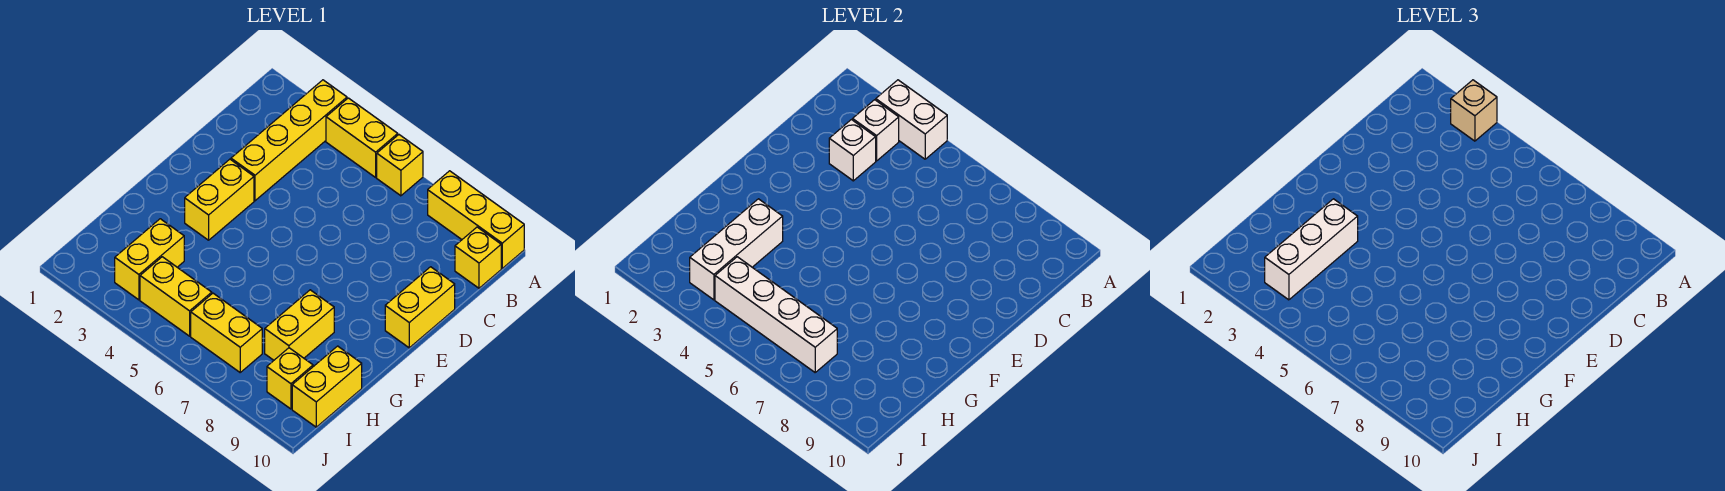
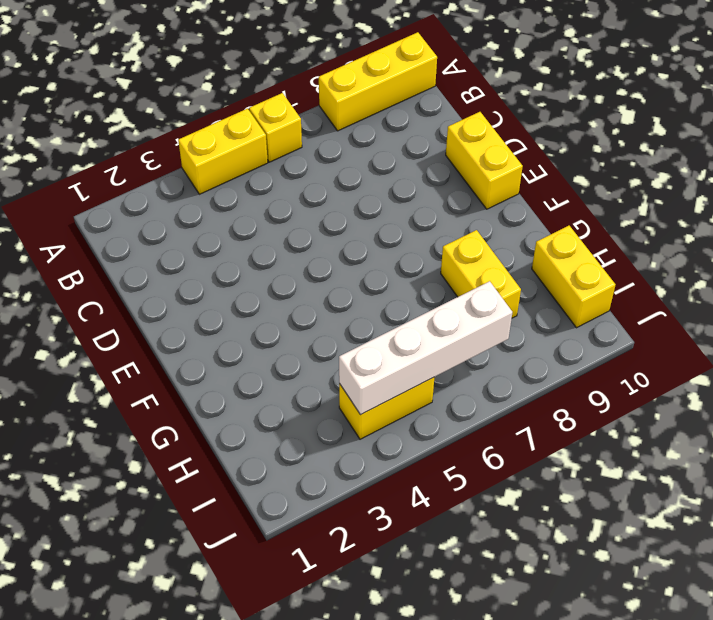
none -> yellow brick A3:D3 level 1
none -> yellow brick B10 level 1
none -> yellow brick E3:F3 level 1

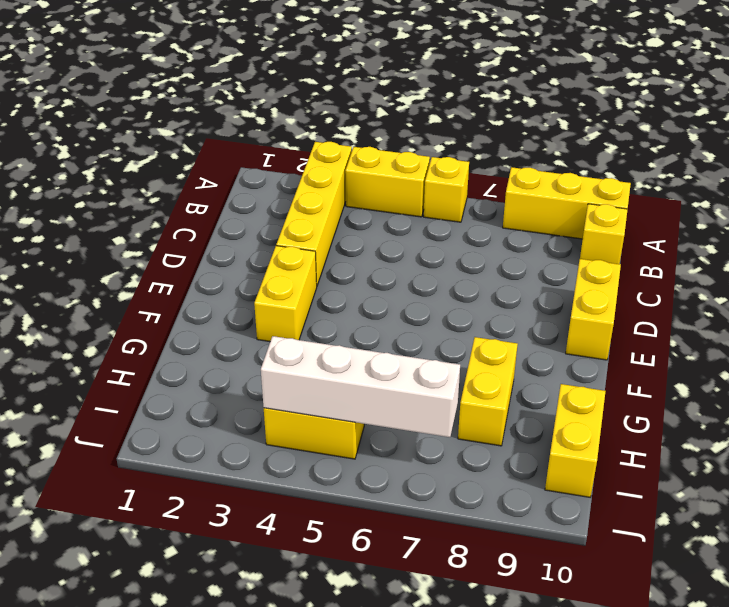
none -> yellow brick H3:I3 level 1
none -> yellow brick I6:I7 level 1
none -> yellow brick I9 level 1

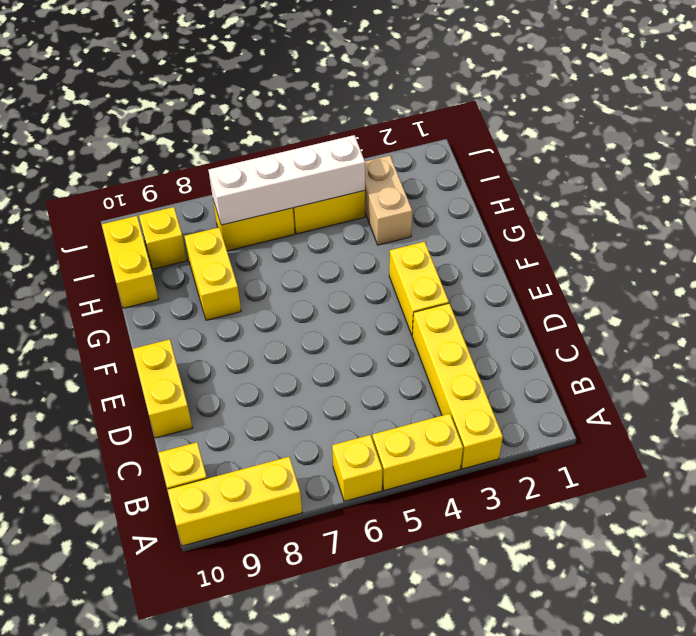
tan brick H3:I3 level 1 -> yellow brick H3:I3 level 1
none -> white brick A3:A4 level 2
none -> white brick B3 level 2
none -> white brick C3 level 2

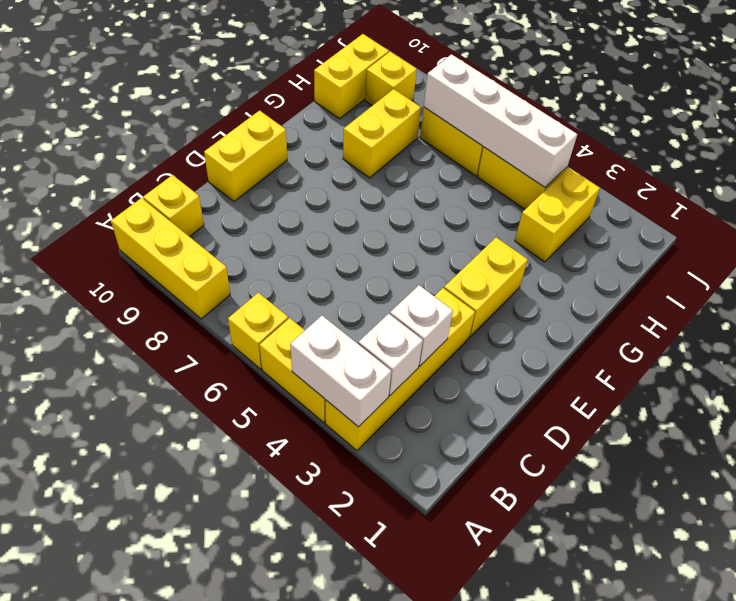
none -> white brick G3:I3 level 2
none -> tan brick A3 level 3
none -> white brick G3:I3 level 3

